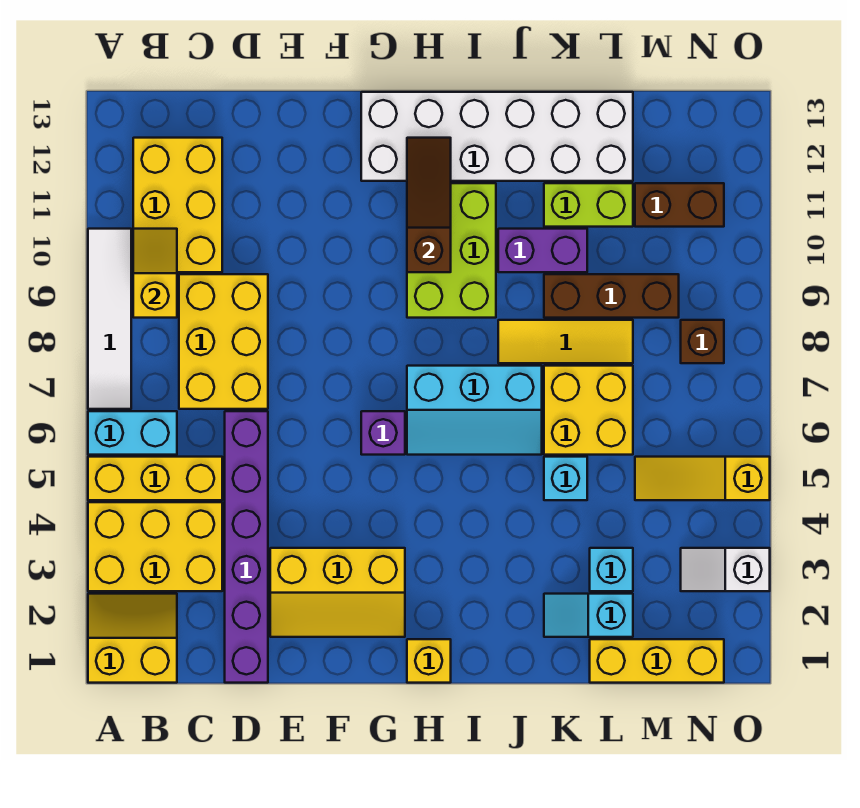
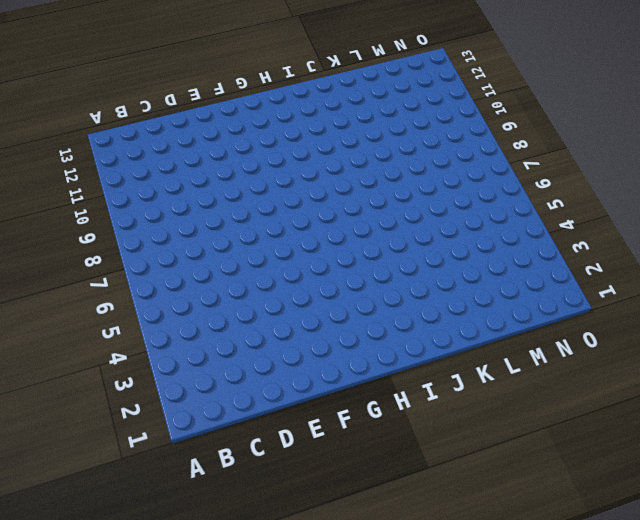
none -> yellow slope A1:B2 level 1 top 1
none -> yellow brick A3:C4 level 1
none -> yellow brick A5:C5 level 1

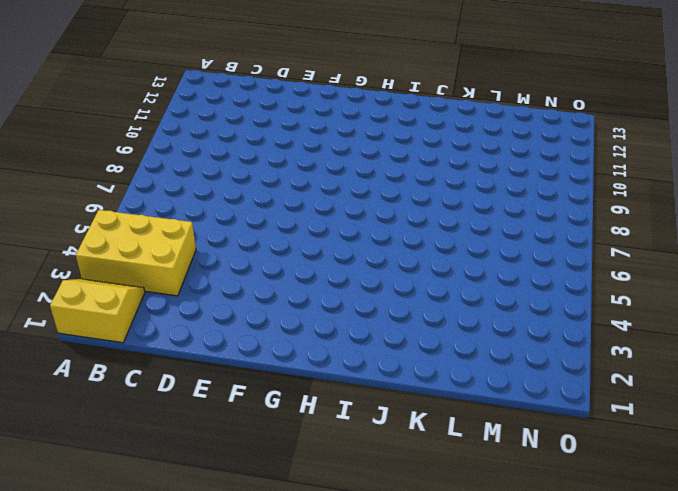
none -> yellow brick A5:C5 level 1
none -> cyan brick A6:B6 level 1
none -> white tile A7:A10 level 1

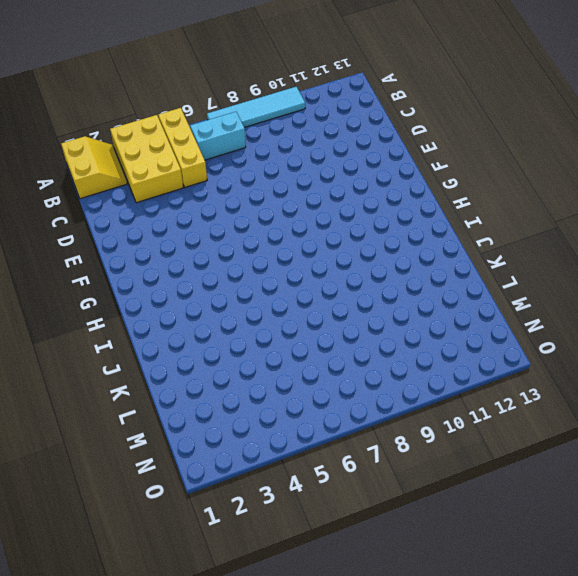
cyan tile A7:A10 level 1 -> white tile A7:A10 level 1
cyan brick B6:B7 level 1 -> cyan brick A6:B6 level 1
none -> yellow brick B10:C12 level 1
none -> yellow brick C7:D9 level 1
none -> purple brick D1:D6 level 1

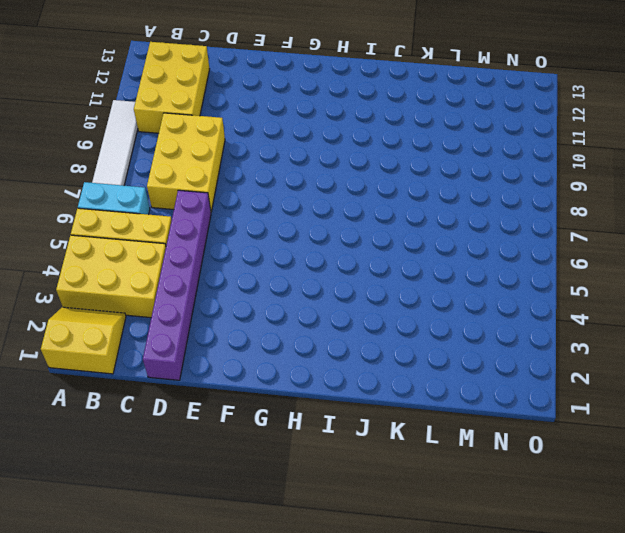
none -> yellow slope E2:G3 level 1 top 3
none -> purple brick G6 level 1
none -> white brick G12:L13 level 1

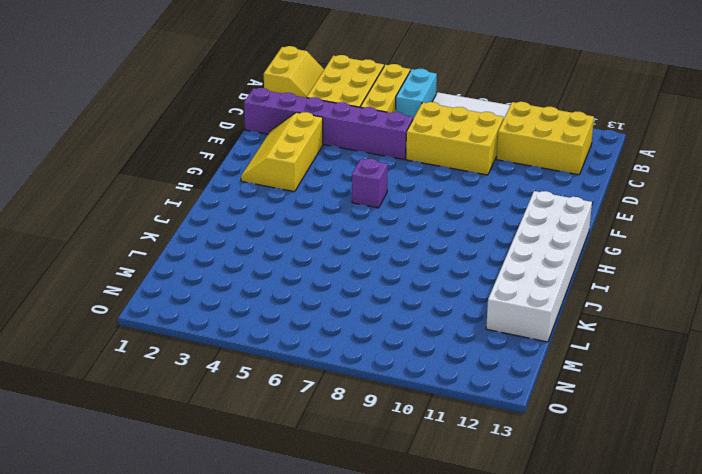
none -> yellow brick H1 level 1
none -> cyan slope H6:J7 level 1 top 7
none -> lime brick H9:I11 level 1

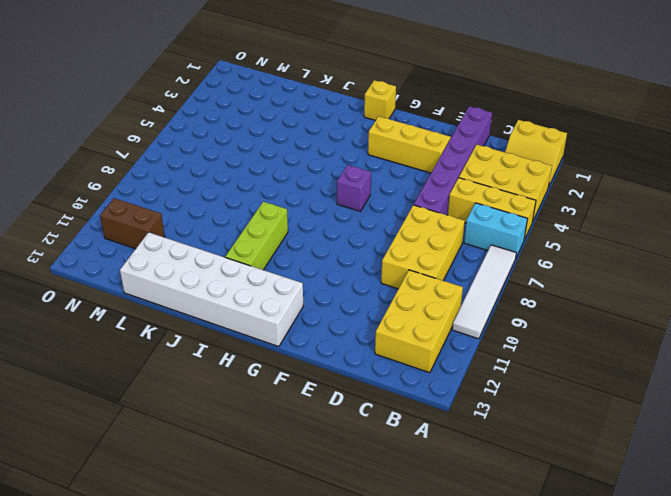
lime brick I9:I11 level 1 -> lime brick H9:I11 level 1
none -> cyan slope H6:J7 level 1 top 7
none -> yellow tile J8:L8 level 1
none -> purple brick J10:K10 level 1

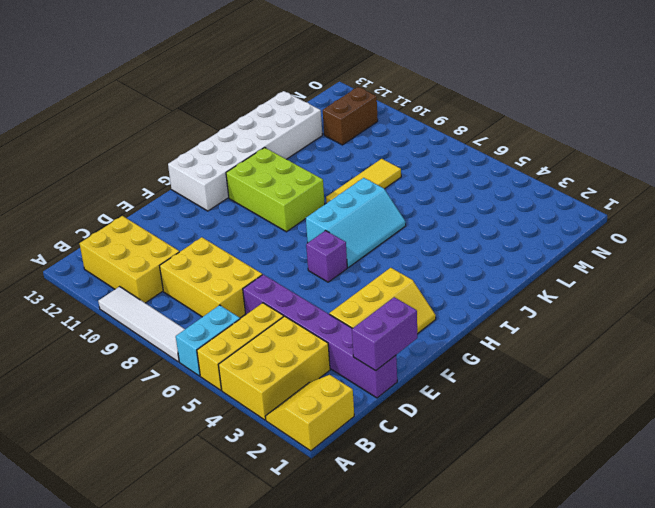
purple brick D1:E1 level 2 -> purple brick J10:K10 level 1
none -> yellow brick H1 level 1
none -> cyan slope K2:L2 level 1 top L
none -> cyan brick K5 level 1

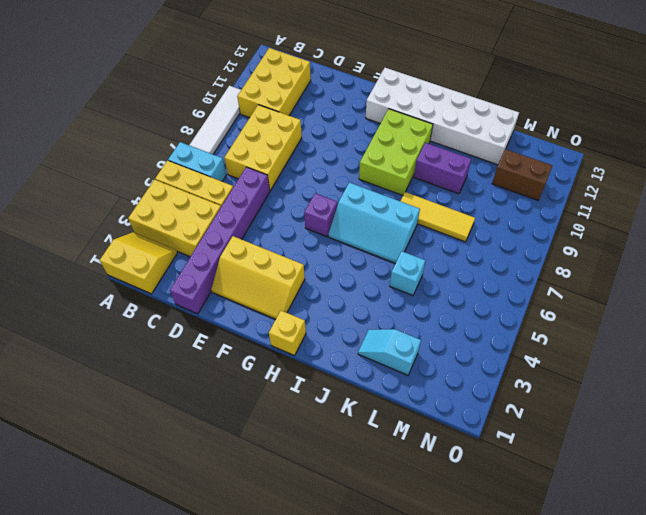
none -> yellow brick K6:L7 level 1
none -> brown brick K9:M9 level 1
none -> lime brick K11:L11 level 1

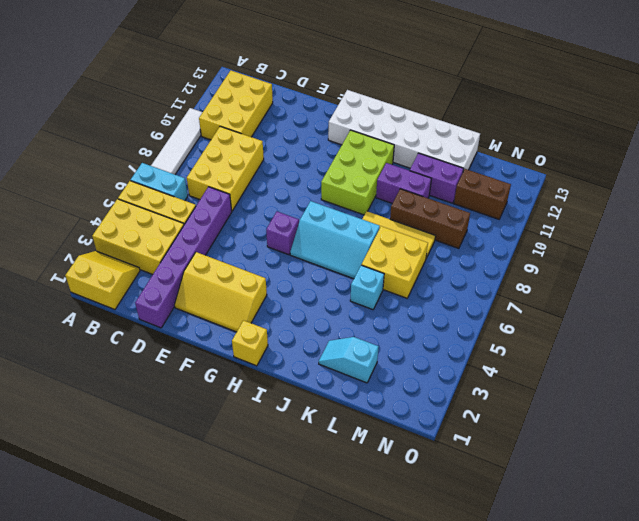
purple brick K11:L11 level 1 -> lime brick K11:L11 level 1
none -> yellow brick L1:N1 level 1
none -> cyan brick L3 level 1
none -> yellow slope M5:O5 level 1 top O

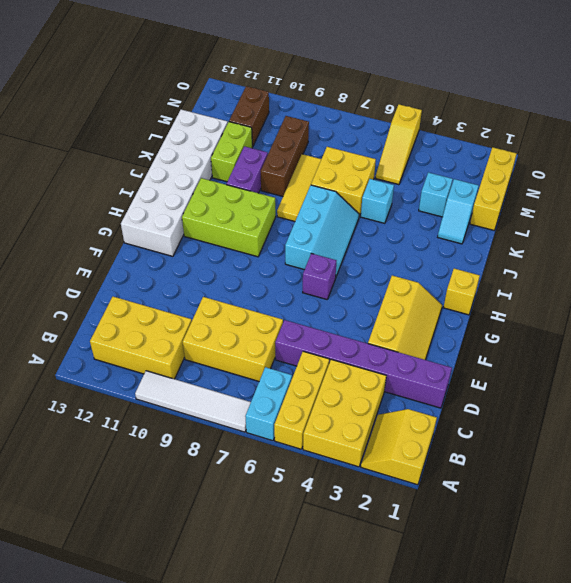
none -> white slope N3:O3 level 1 top O
none -> brown brick N8 level 1
none -> yellow slope B9:B10 level 2 top 9

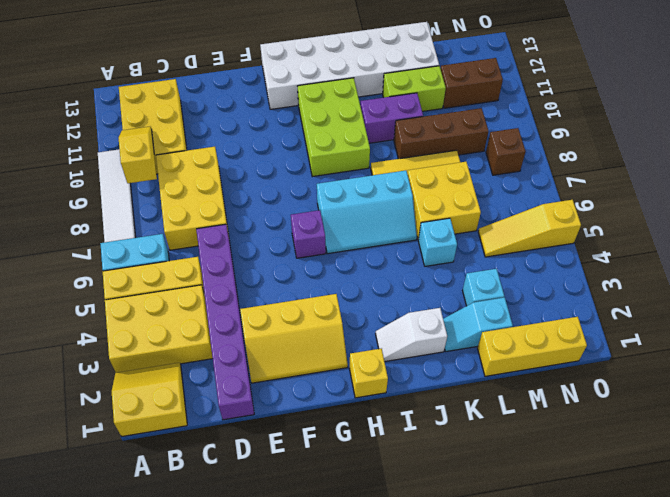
white slope I2:J2 level 1 top J -> white slope N3:O3 level 1 top O
none -> brown slope H10:H12 level 2 top 10

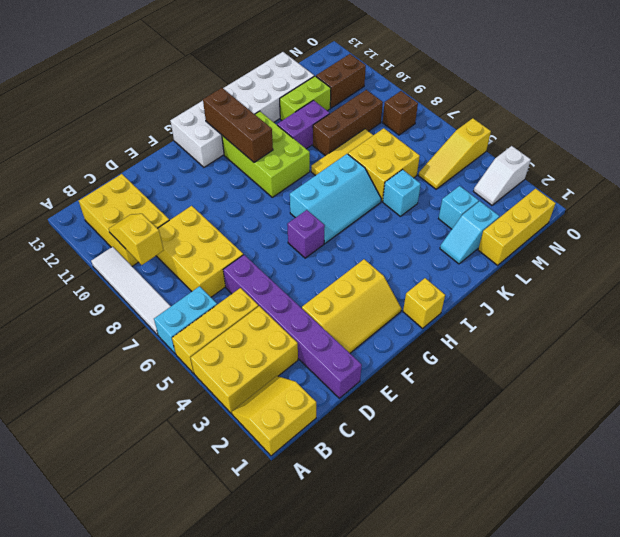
brown brick H10:H12 level 2 -> brown slope H10:H12 level 2 top 10

